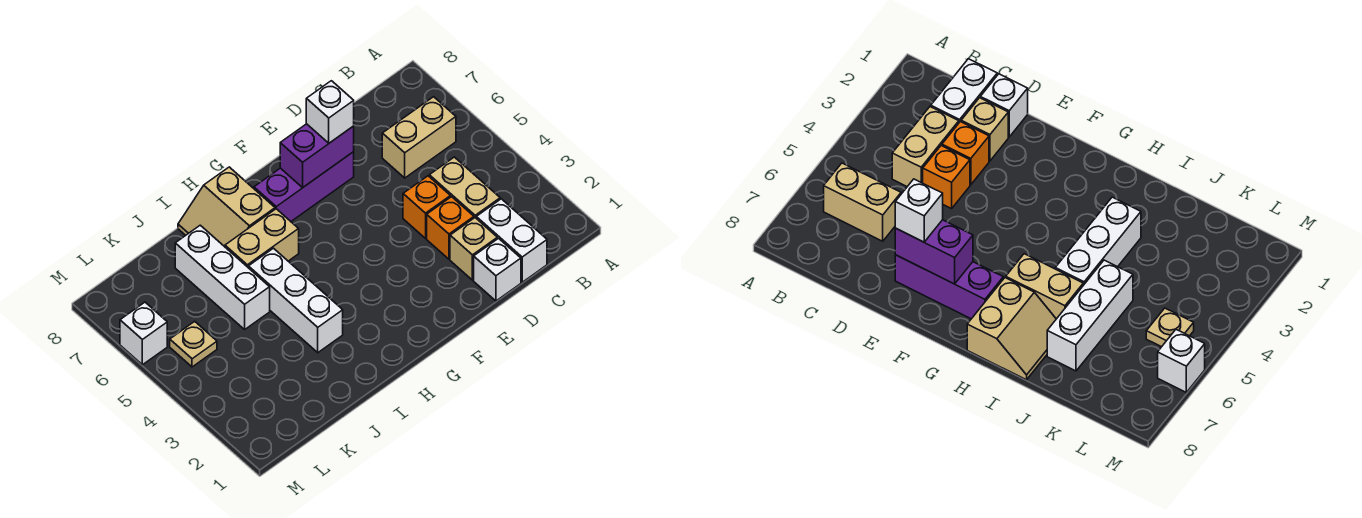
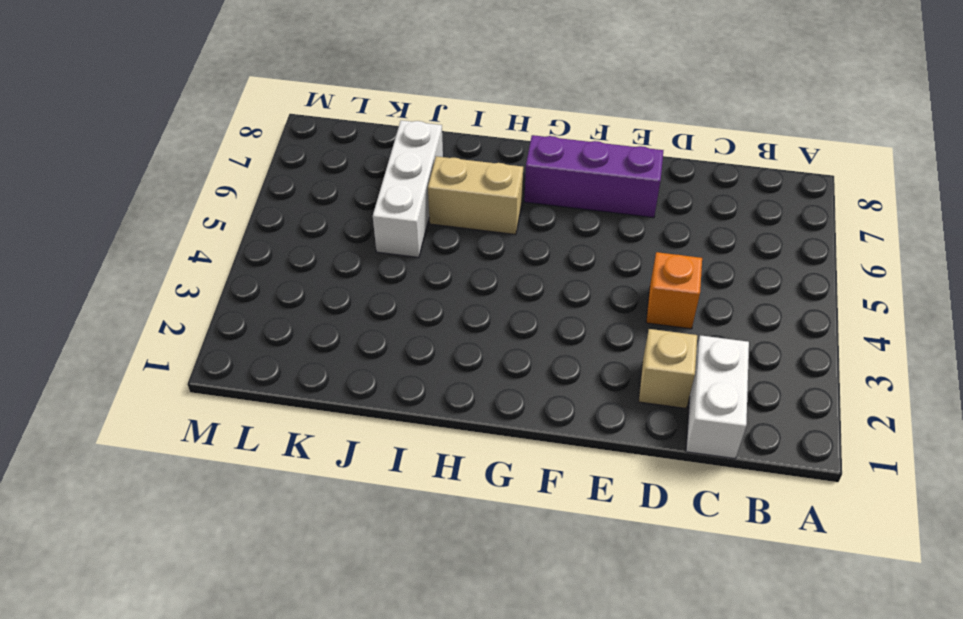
none -> tan brick B6:C6 level 1
none -> tan brick C3:C4 level 1
none -> white brick D1 level 1

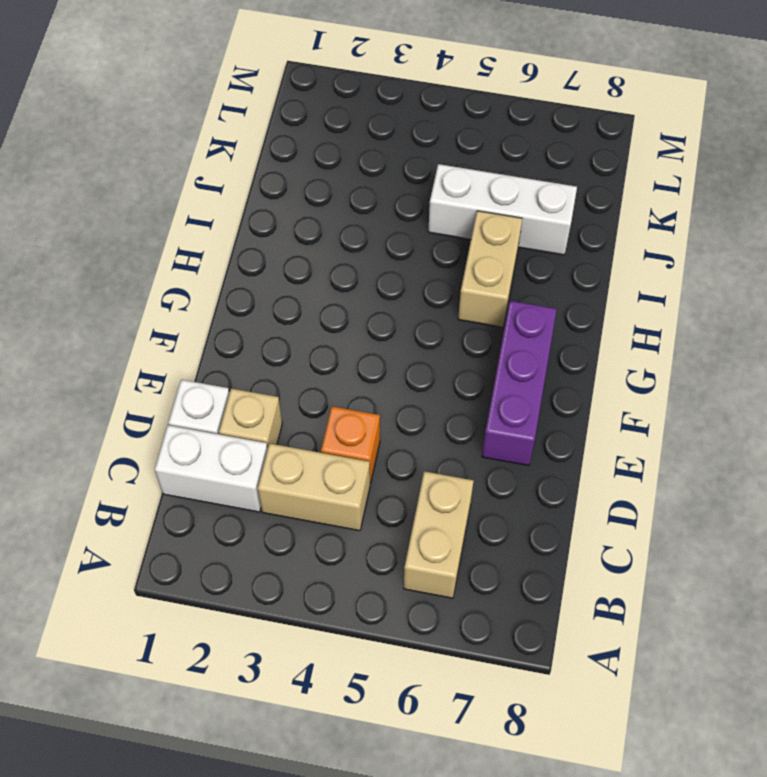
none -> orange brick D3 level 1
none -> tan slope H7:I8 level 1 top H
none -> white brick I3:I5 level 1

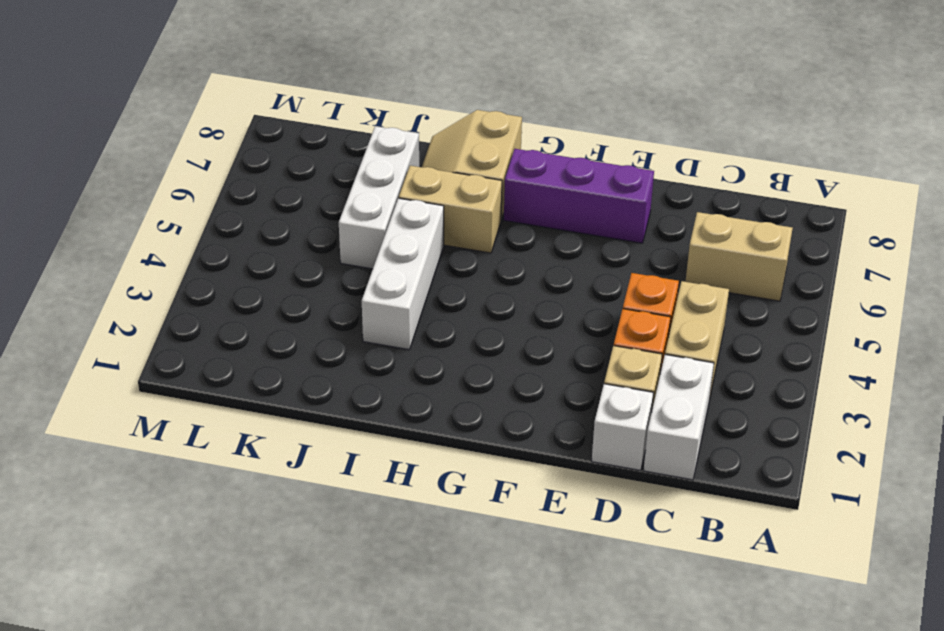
none -> tan plate L5 level 1
none -> white brick M6 level 1
none -> purple brick E7:F7 level 2

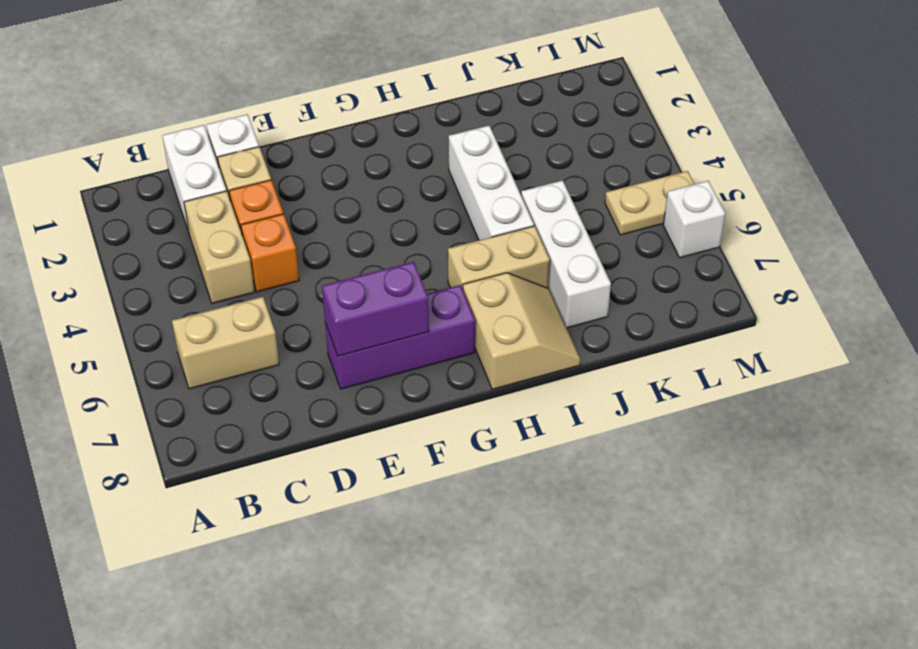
tan plate L5:M5 level 1 -> tan plate L5 level 1
none -> white brick E7 level 3

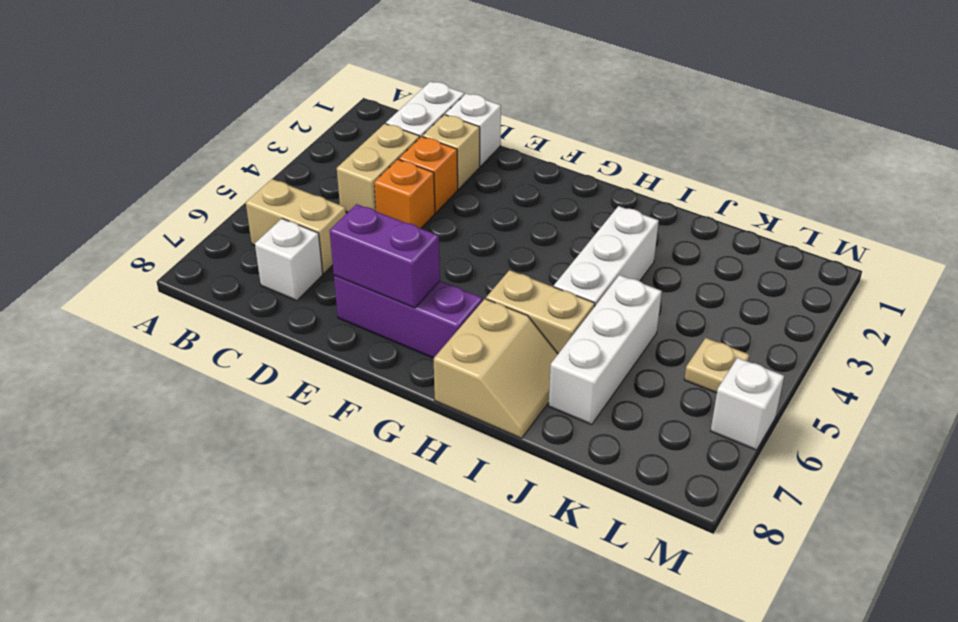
white brick C7 level 1 -> white brick E7 level 3

